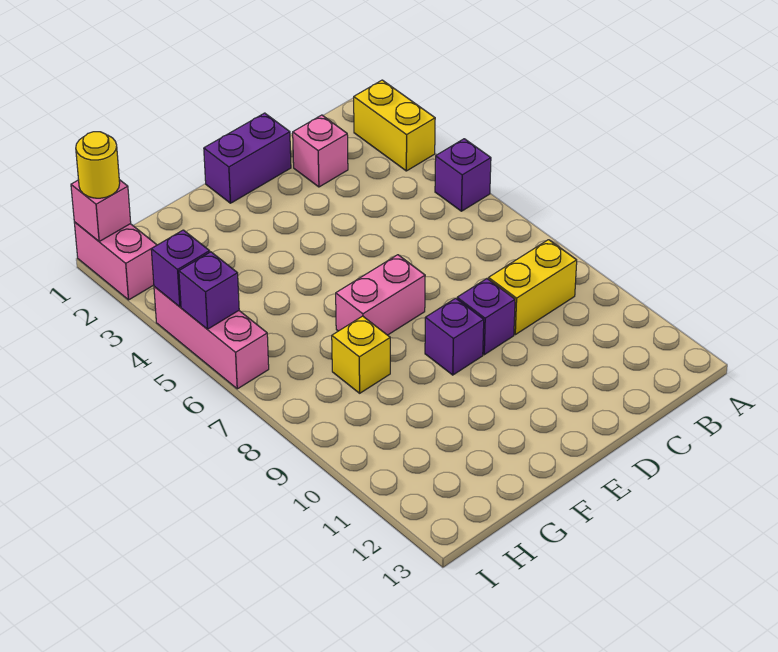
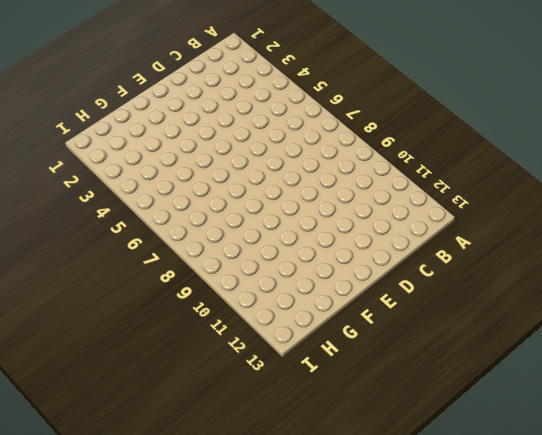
none -> yellow brick A2:A3 level 1
none -> purple brick A5 level 1
none -> yellow brick B9:C9 level 1

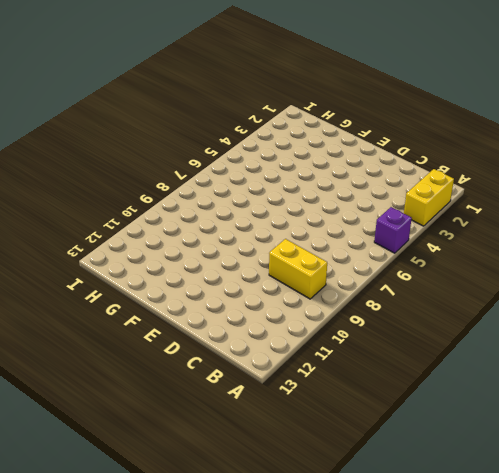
none -> pink brick C2 level 1
none -> purple brick D1:E1 level 1
none -> purple brick D9 level 1

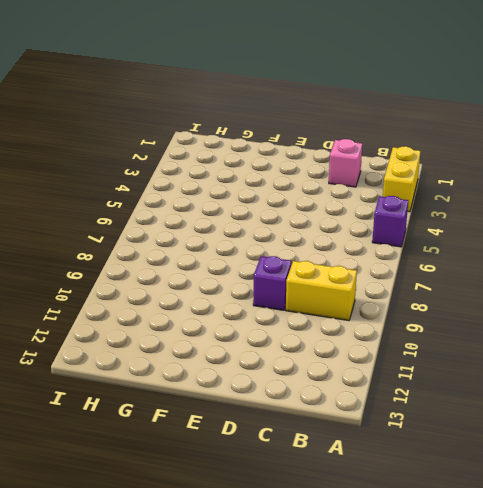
none -> purple brick D1:E1 level 1
none -> pink brick E7:F7 level 1
none -> purple brick E9 level 1

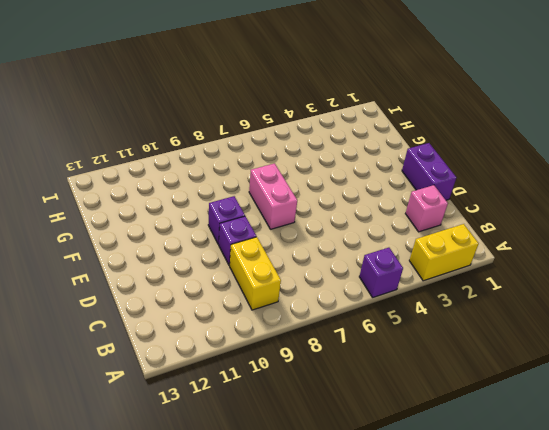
none -> yellow brick G8 level 1
none -> pink brick I1:I2 level 1
none -> pink brick I4:I6 level 1

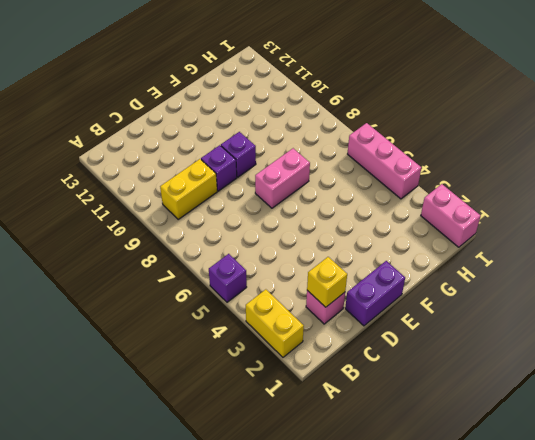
yellow brick C2 level 2 -> yellow brick G8 level 1
none -> pink brick I1 level 2
none -> purple brick I4 level 2
none -> purple brick I5 level 2

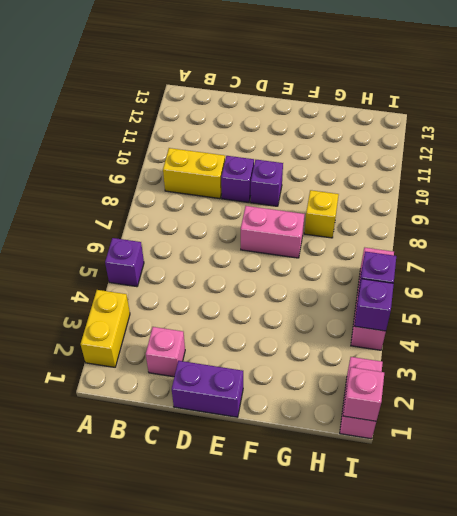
none -> yellow round brick I1 level 3

